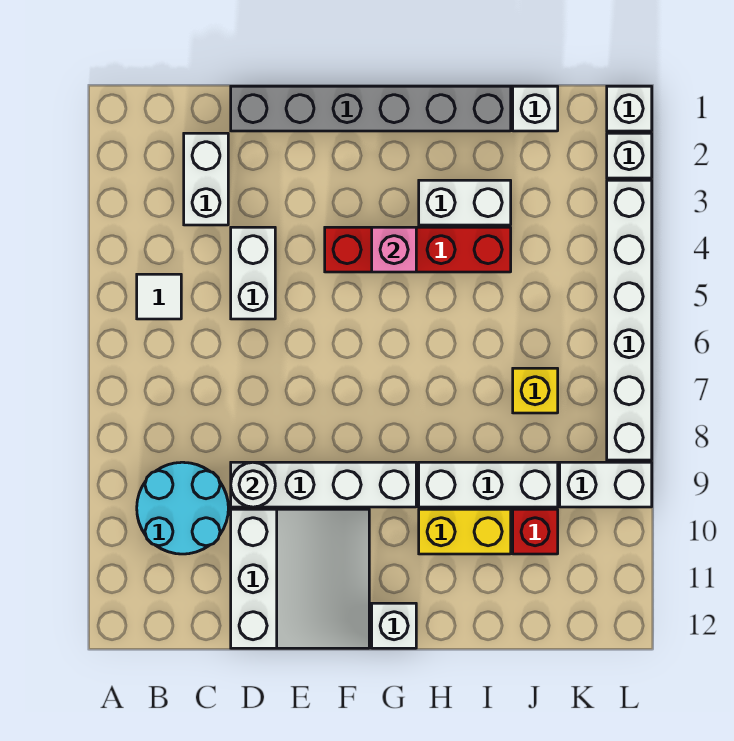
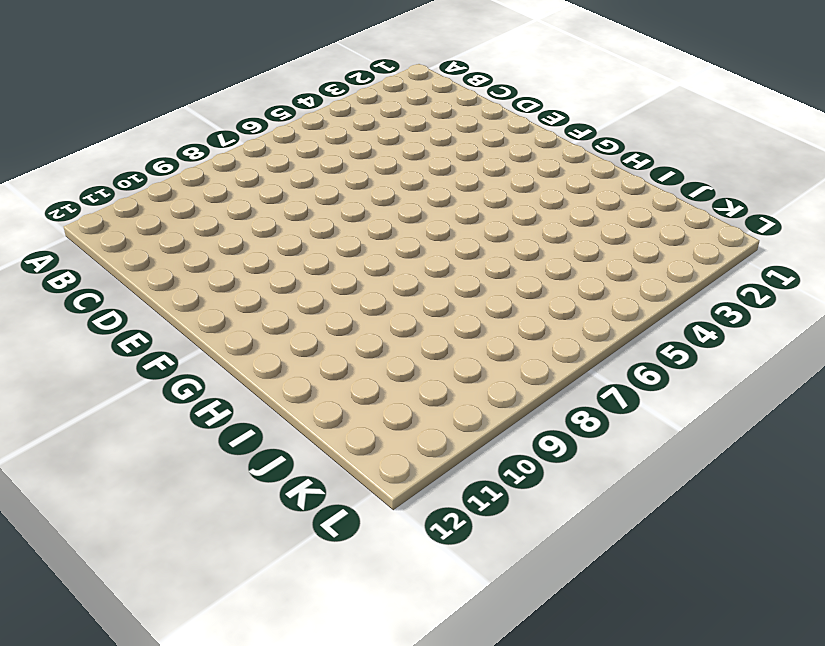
none -> white tile B5 level 1
none -> cyan round brick B9:C10 level 1
none -> white brick C2:C3 level 1

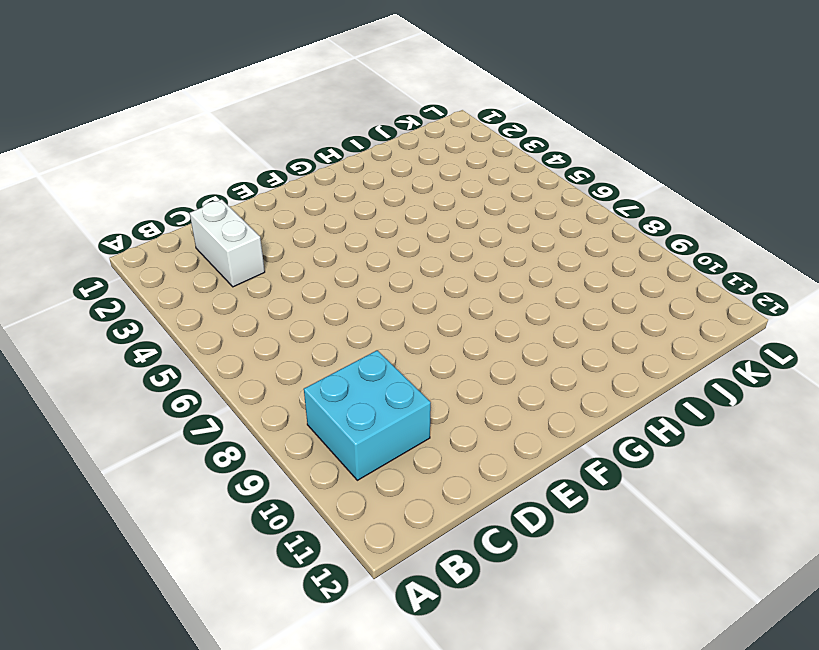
cyan brick B9:C10 level 1 -> cyan round brick B9:C10 level 1
none -> white tile B5 level 1
none -> grey brick D1:I1 level 1
none -> white brick D4:D5 level 1

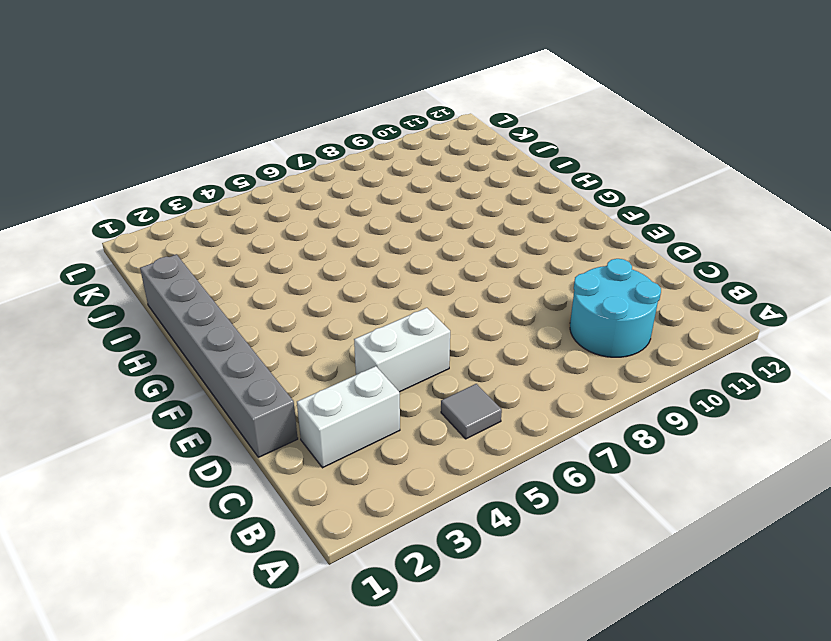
grey tile B5 level 1 -> white tile B5 level 1
none -> white brick D9:G9 level 1
none -> white slope D10:F12 level 1 top D
none -> red brick F4:I4 level 1

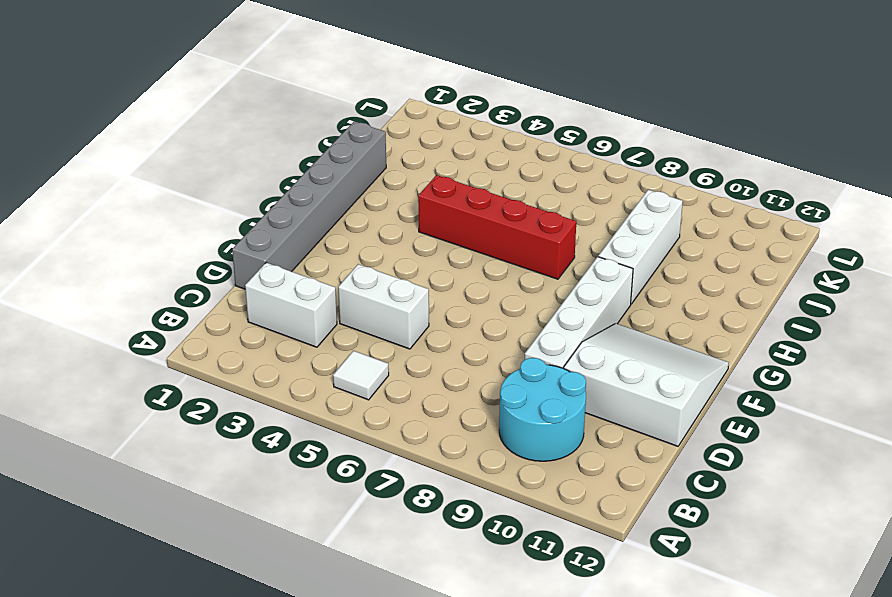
red brick H4:H7 level 1 -> red brick F4:I4 level 1
none -> white brick G12 level 1
none -> white brick H3:I3 level 1
none -> yellow brick H10:I10 level 1

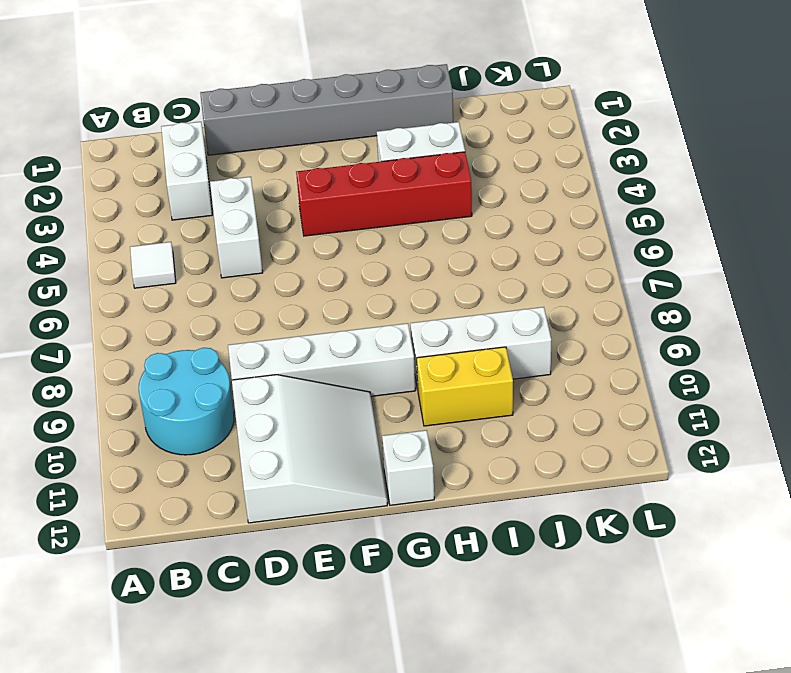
none -> white brick J1 level 1
none -> yellow brick J7 level 1
none -> red brick J10 level 1

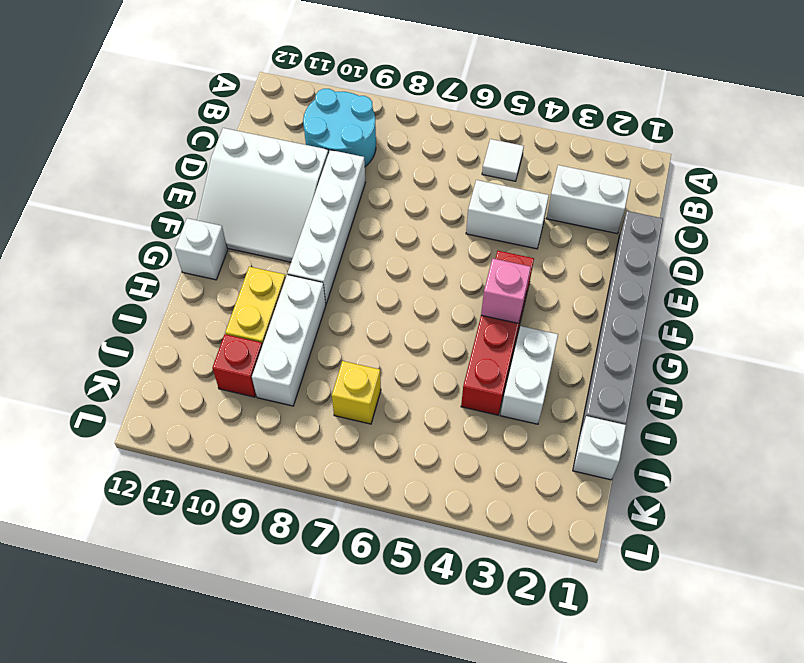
none -> white brick K9:L9 level 1
none -> white brick L1 level 1
none -> white brick L2 level 1

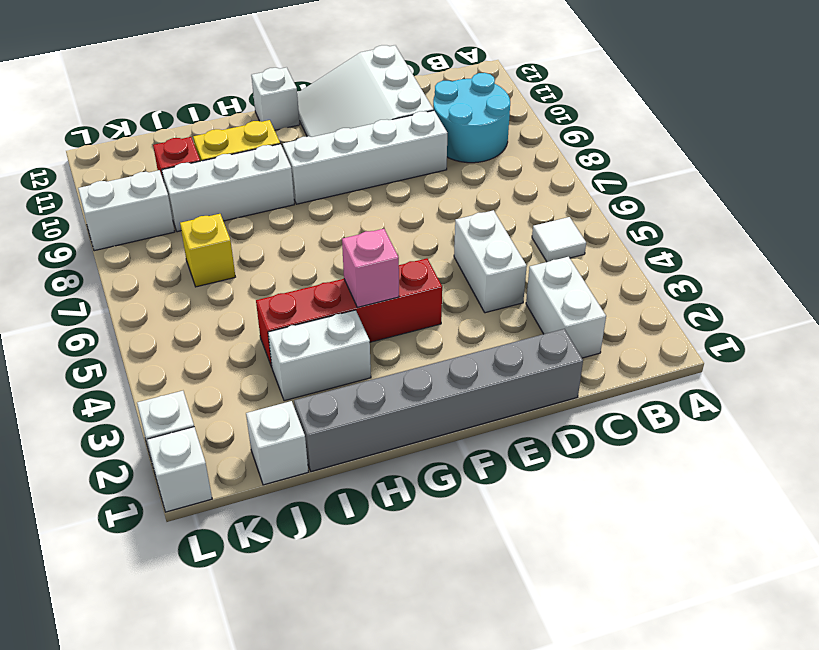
none -> white brick L3:L8 level 1
none -> white round brick D9 level 2

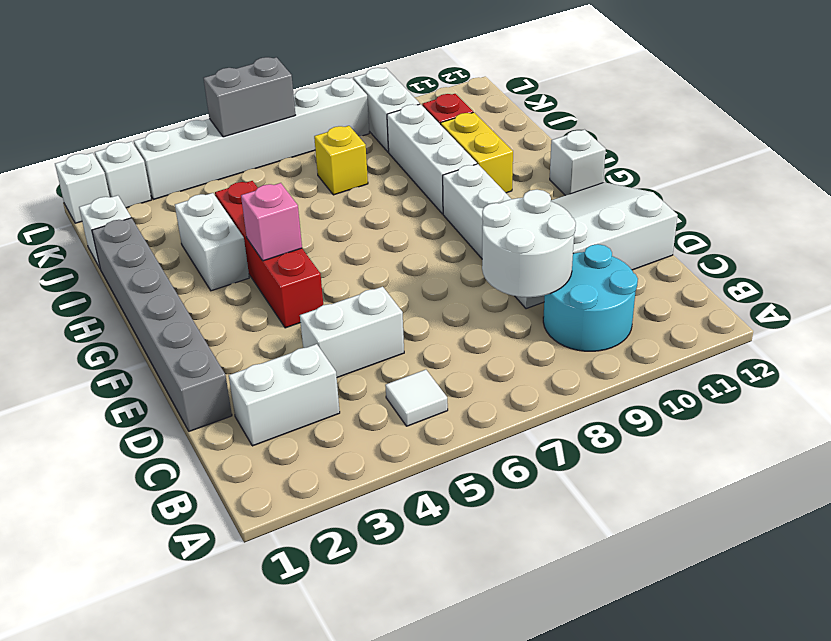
white round brick C8:D9 level 2 -> white round brick D9 level 2
grey brick L5:L6 level 2 -> none

